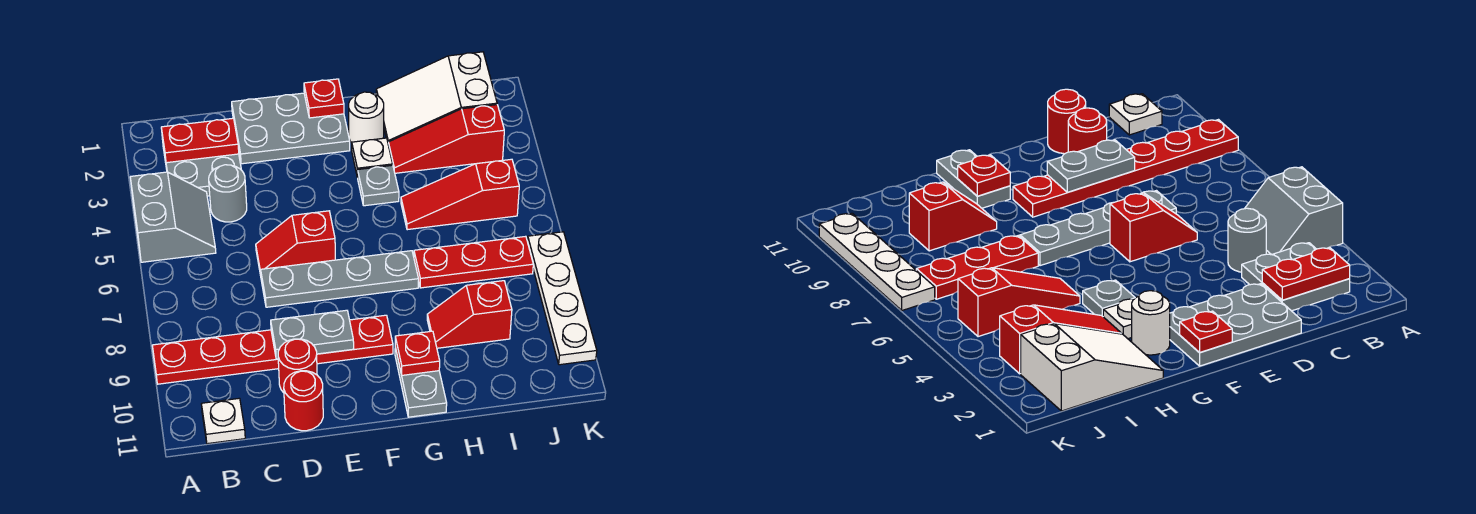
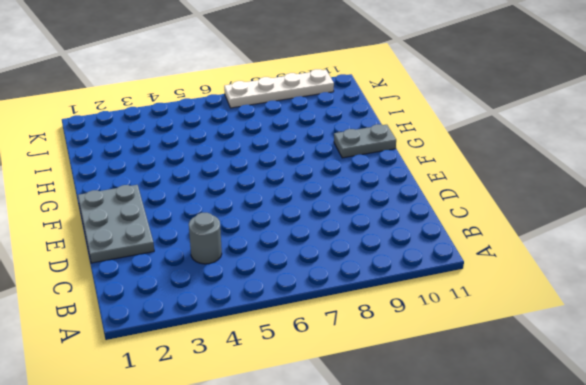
none -> grey slope A4:B5 level 1 top A
none -> red plate A9:F9 level 1
none -> grey plate B2:C3 level 1

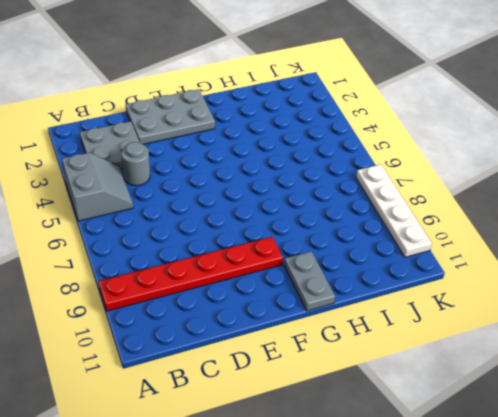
none -> white plate B11 level 1
none -> red slope D6:E6 level 1 top E
none -> grey plate D7:G7 level 1

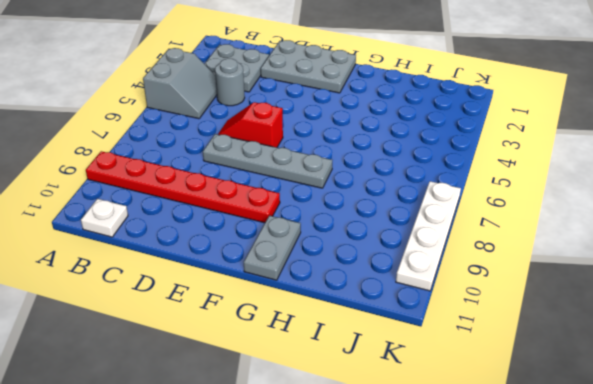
none -> red round brick D10 level 1
none -> red round brick D11 level 1
none -> white round brick G2 level 1

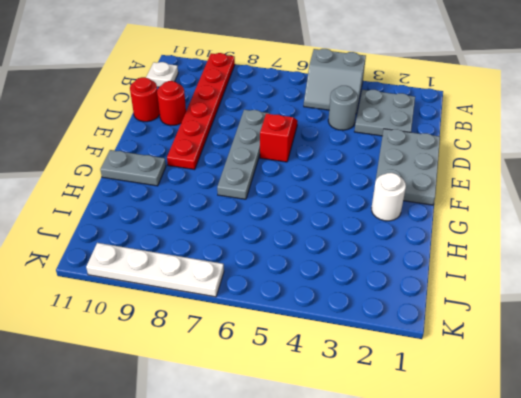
none -> white plate G3 level 1
none -> grey plate G4 level 1
none -> white slope H1:J2 level 1 top J

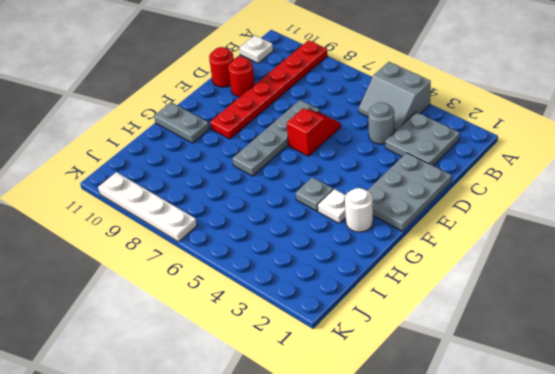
none -> white slope H1:J2 level 1 top J
none -> red slope H3:J3 level 1 top J
none -> red slope H5:J5 level 1 top J

